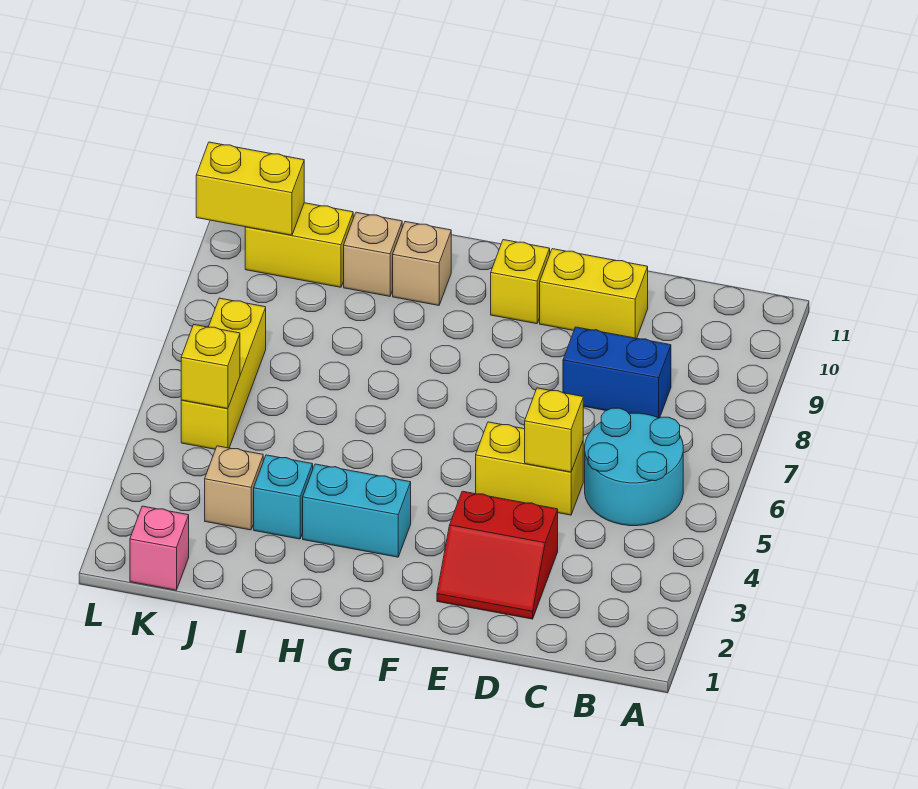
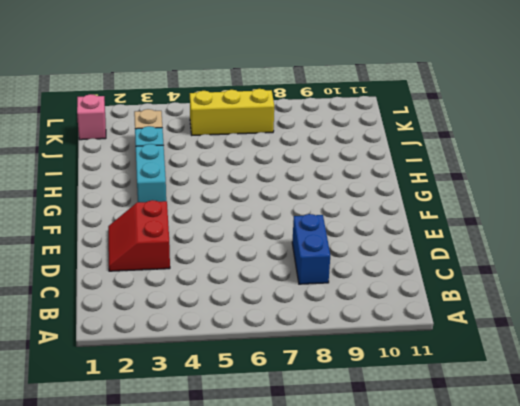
none -> cyan round brick B5:C6 level 1
none -> yellow brick D5:E5 level 1
none -> yellow brick D10:E10 level 1

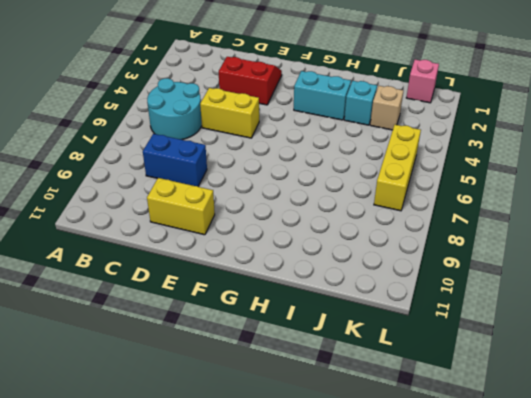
none -> yellow brick F10 level 1
none -> tan brick H10 level 1
none -> tan brick I10 level 1

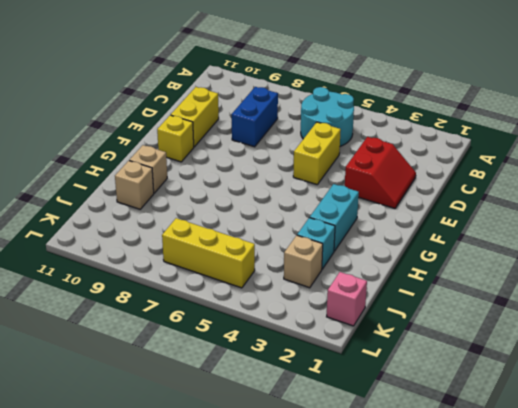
none -> yellow brick J10:K10 level 1
none -> yellow brick D5 level 2
none -> yellow brick K5 level 2

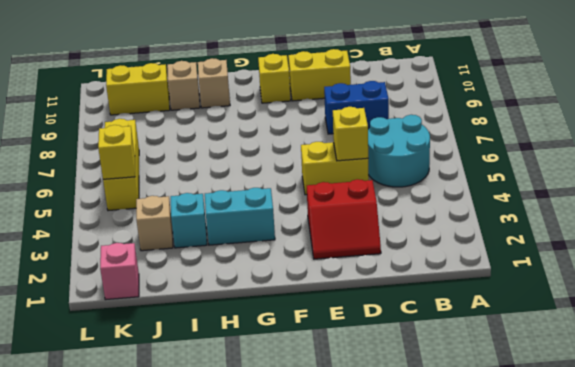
none -> yellow brick K10:L10 level 2

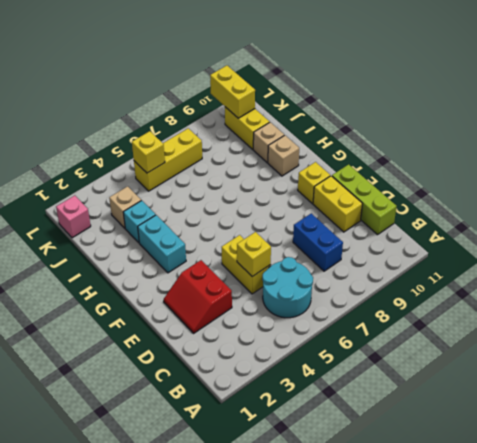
lime brick C11:E11 level 1 -> none

